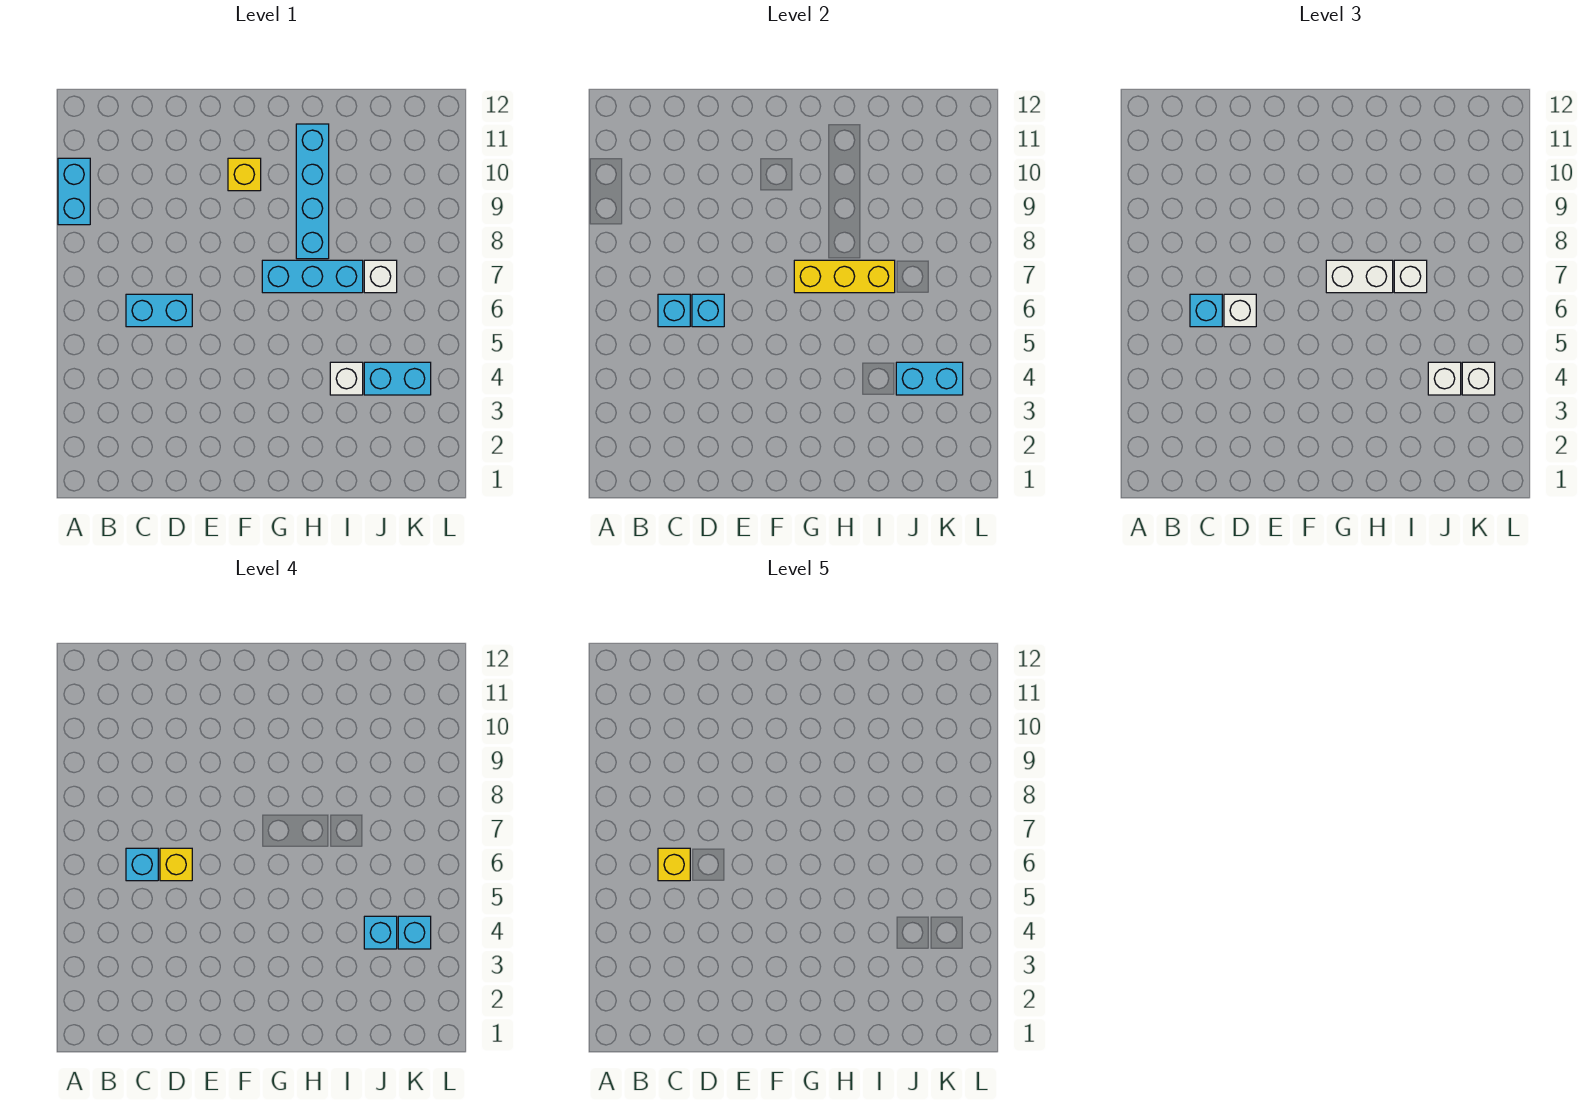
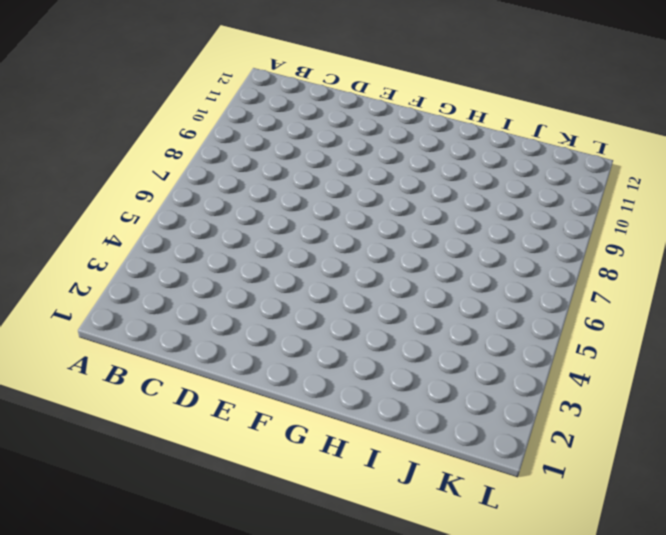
none -> cyan brick A9:A10 level 1
none -> cyan brick C6:D6 level 1
none -> yellow brick F10 level 1

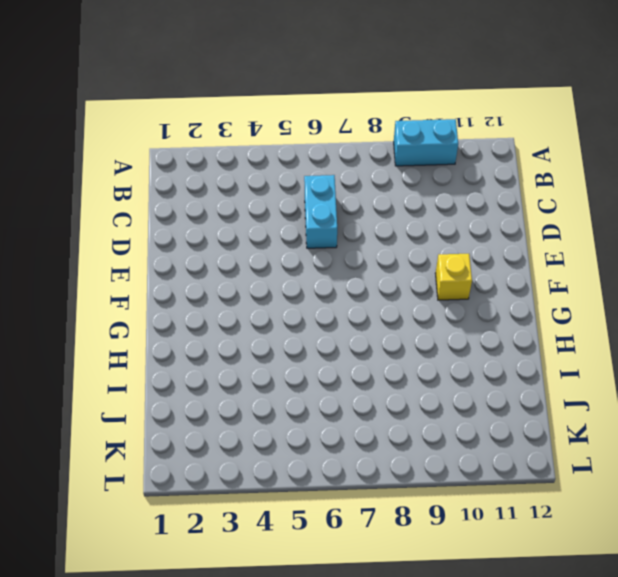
none -> cyan brick G7:I7 level 1
none -> cyan brick H8:H11 level 1
none -> white brick I4 level 1

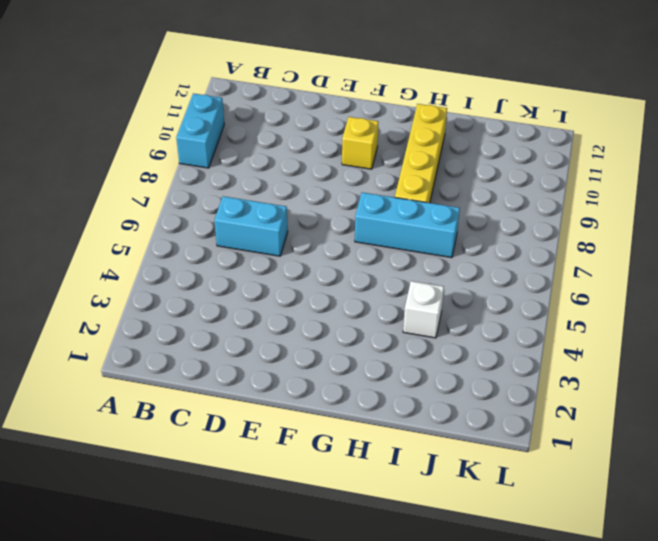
yellow brick H8:H11 level 1 -> cyan brick H8:H11 level 1
none -> cyan brick J4:K4 level 1
none -> white brick J7 level 1
none -> cyan brick C6 level 2

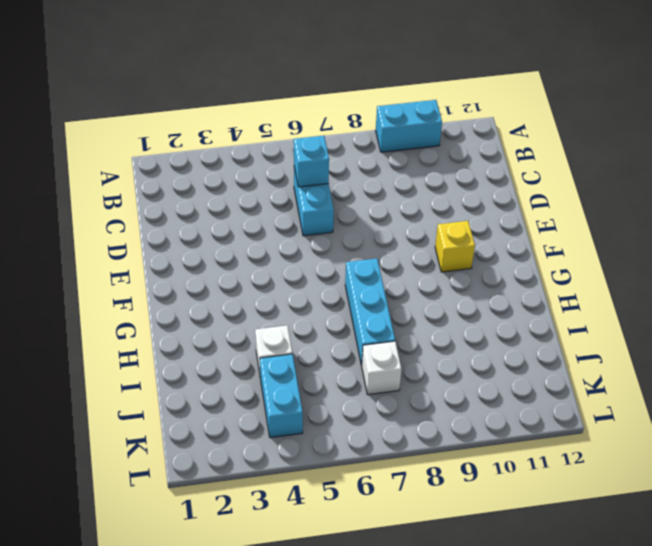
none -> cyan brick H8:H11 level 1
none -> cyan brick D6 level 2
none -> yellow brick G7:I7 level 2

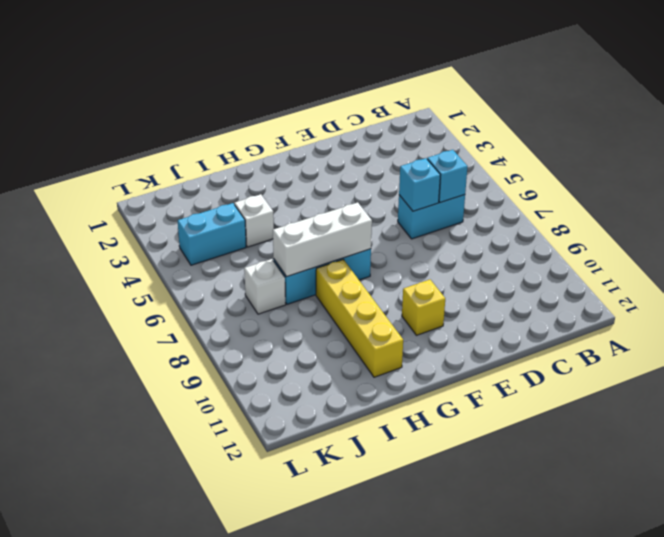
white brick G7:I7 level 2 -> yellow brick G7:I7 level 2
yellow brick H8:H11 level 1 -> cyan brick H8:H11 level 1
none -> cyan brick A9:A10 level 1
none -> cyan brick J4:K4 level 2
none -> cyan brick C6 level 3

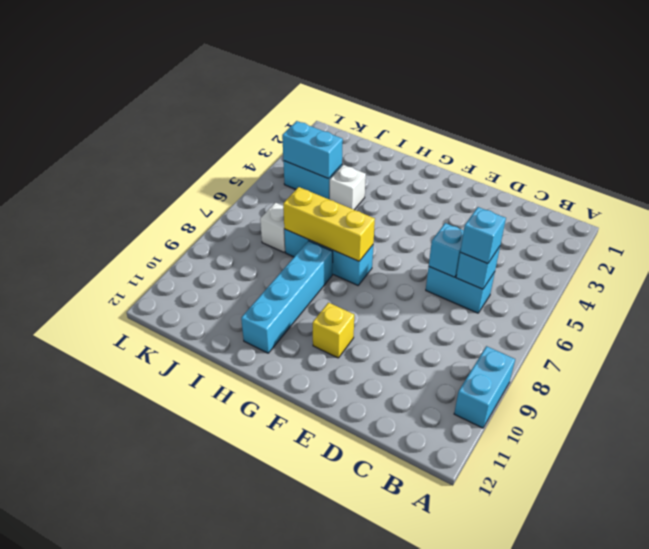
none -> white brick D6 level 3
none -> white brick G7:H7 level 3
none -> white brick I7 level 3

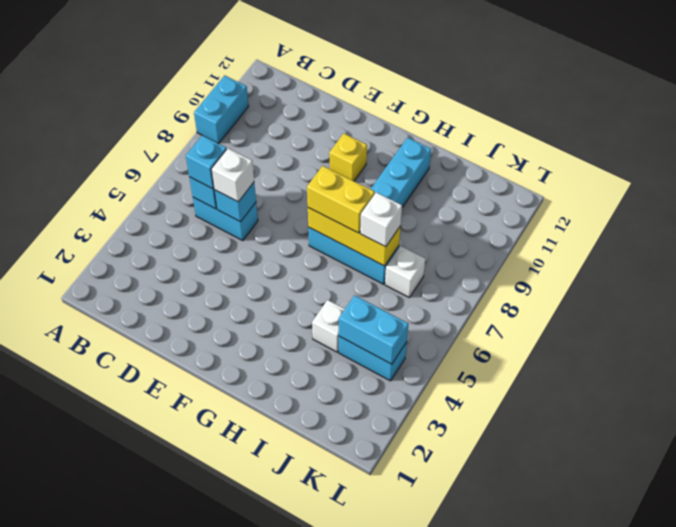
yellow brick G7:H7 level 3 -> white brick G7:H7 level 3
none -> white brick J4 level 3
none -> white brick K4 level 3
none -> cyan brick C6 level 4

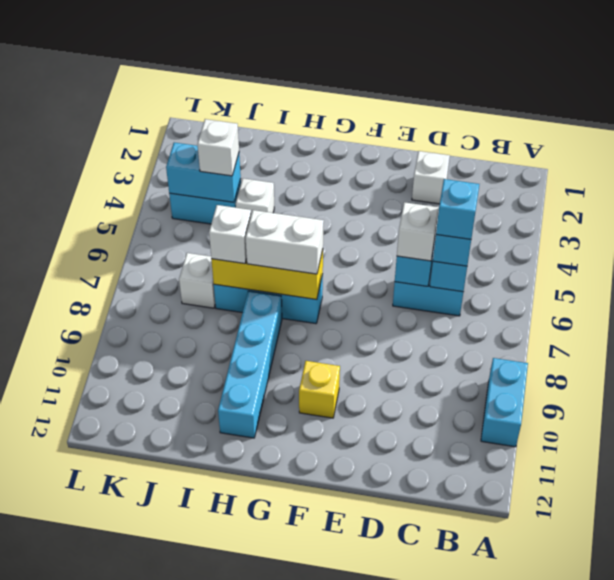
white brick D2 level 1 -> white brick K4 level 3
none -> yellow brick D6 level 4
none -> cyan brick J4 level 4
none -> cyan brick K4 level 4

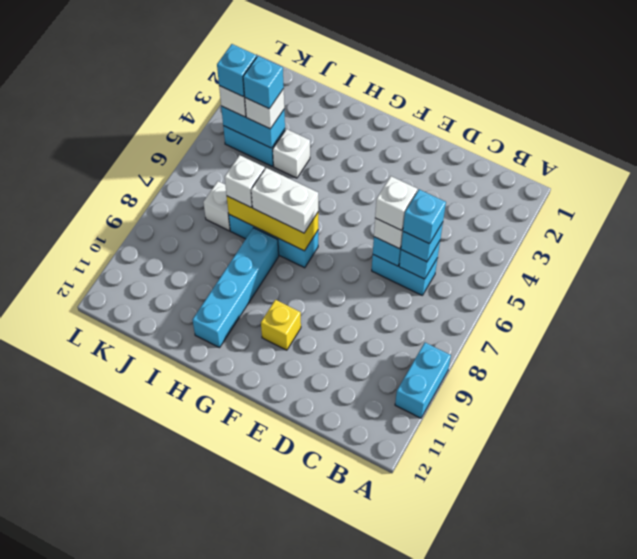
white brick D6 level 4 -> yellow brick D6 level 4
none -> yellow brick C6 level 5

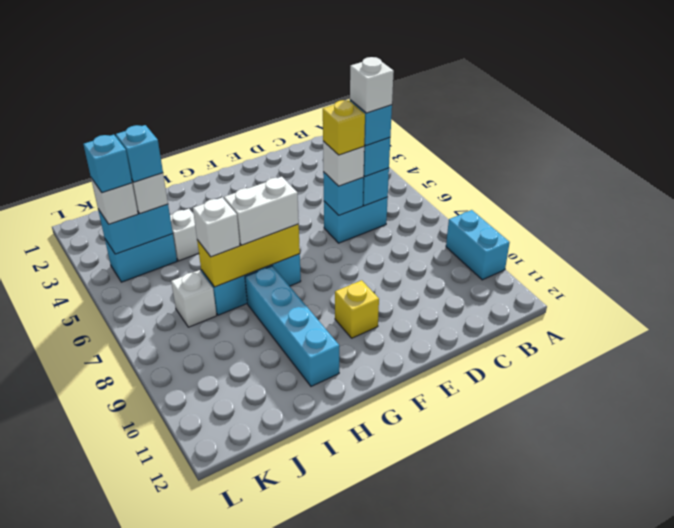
white brick C6 level 5 -> yellow brick C6 level 5

